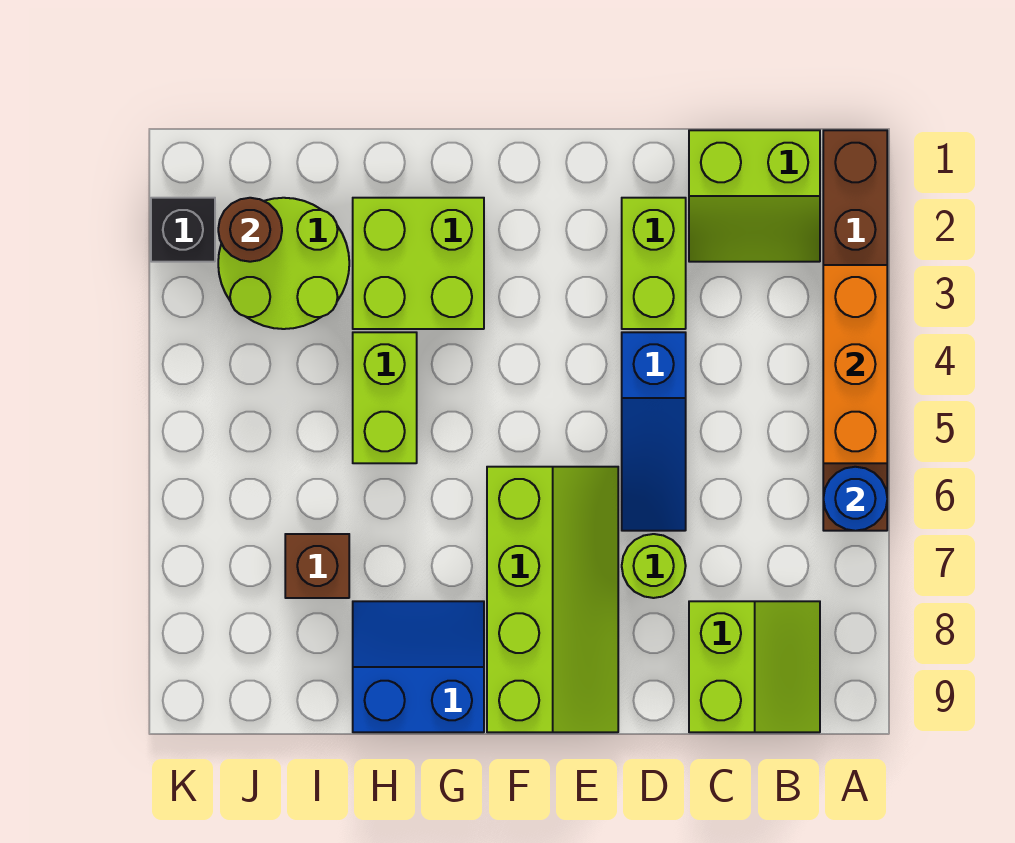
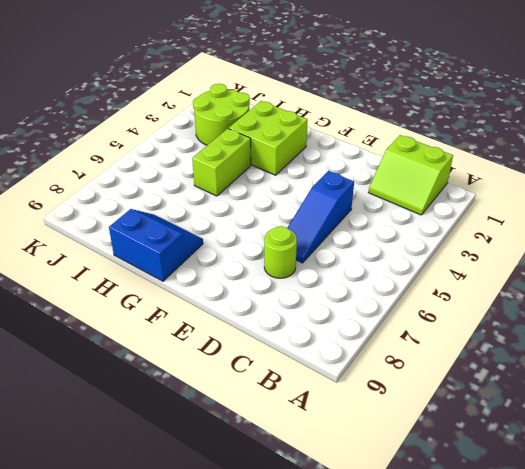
none -> brown brick A1:A6 level 1
none -> lime slope B8:C9 level 1 top C
none -> lime brick D2:D3 level 1

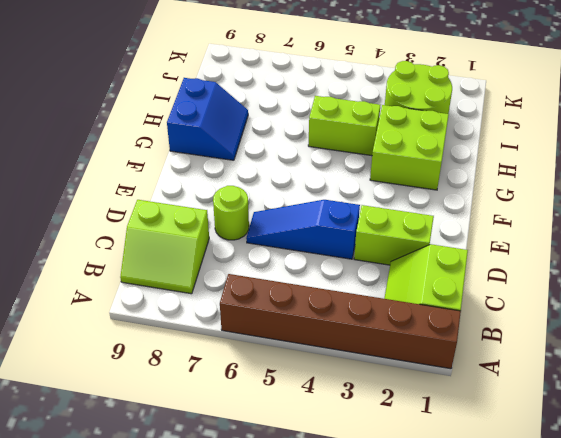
none -> lime slope E6:F9 level 1 top F
none -> brown brick I7 level 1
none -> black brick K2 level 1

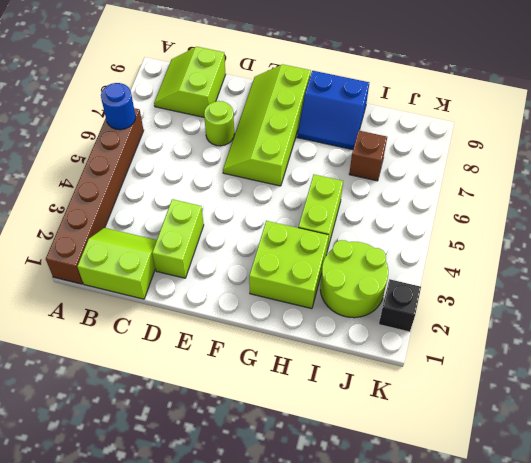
none -> blue slope D4:D6 level 1 top 4
none -> orange brick A3:A5 level 2
none -> brown round brick J2 level 2

